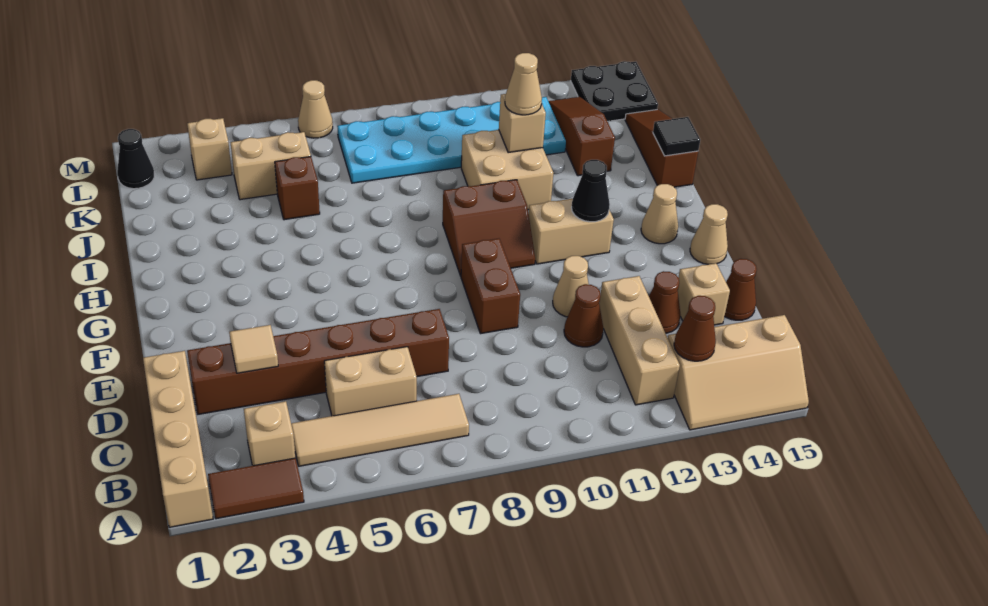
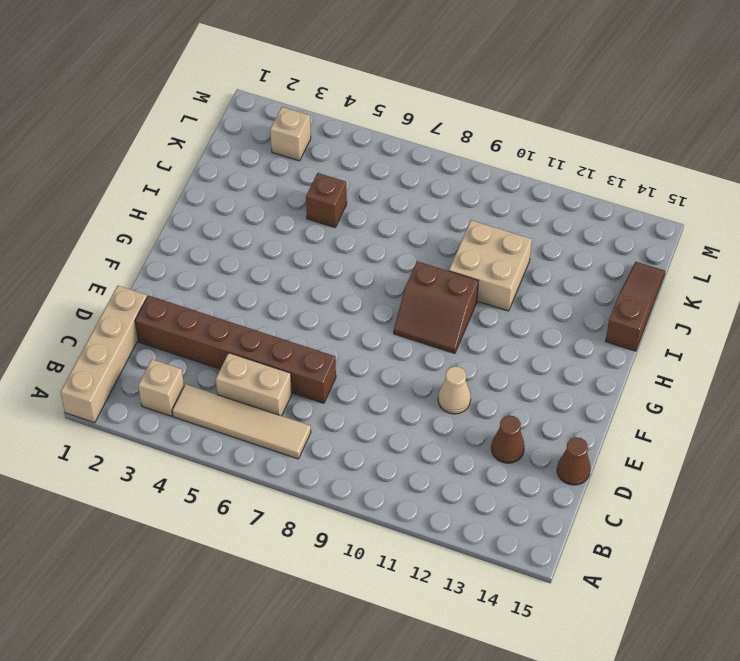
none -> brown tile A2:A3 level 1
none -> tan slope A13:B15 level 1 top B
none -> tan brick B12:D12 level 1
none -> brown cone D11 level 1

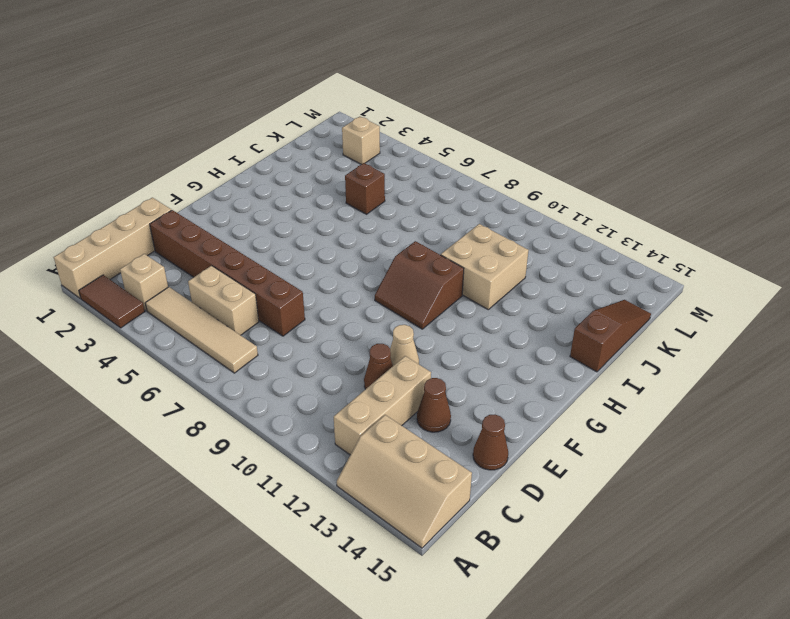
none -> tan brick D14 level 1
none -> brown brick E9:F9 level 1
none -> tan cone F15 level 1
none -> tan brick G11:G12 level 1

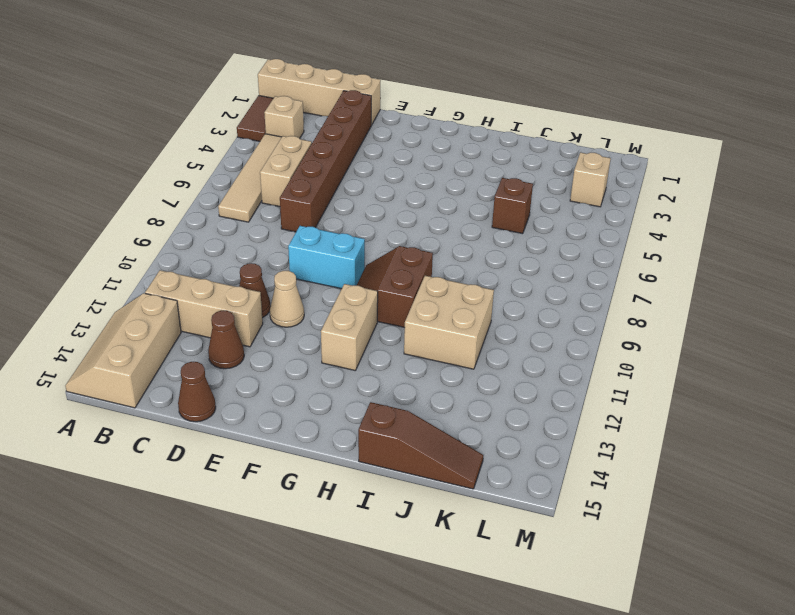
cyan brick E9:F9 level 1 -> brown brick E9:F9 level 1
none -> tan brick D14 level 1
none -> tan cone F15 level 1
none -> tan cone G14 level 1
none -> brown slope J13:L13 level 1 top J

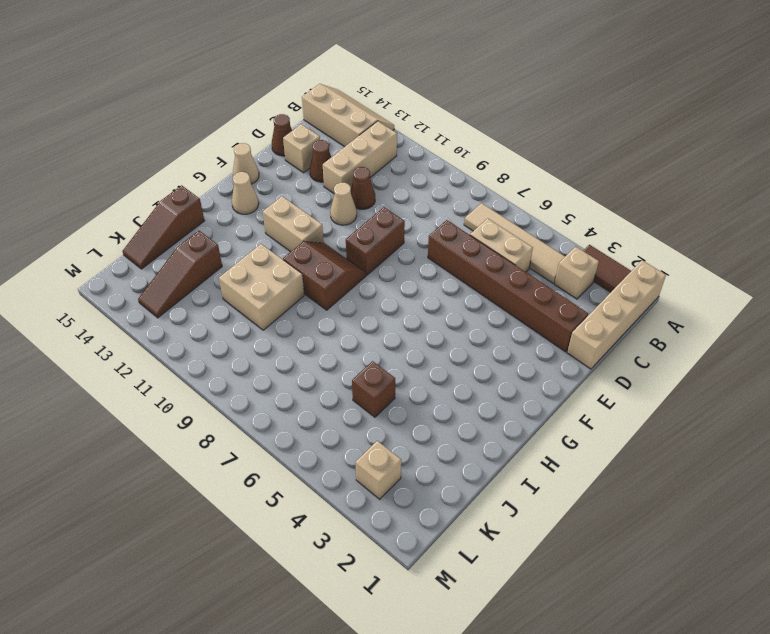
none -> tan brick K4:K5 level 1
none -> cyan plate K7:L12 level 1
none -> black cone L1 level 1
none -> black plate L14:M15 level 1

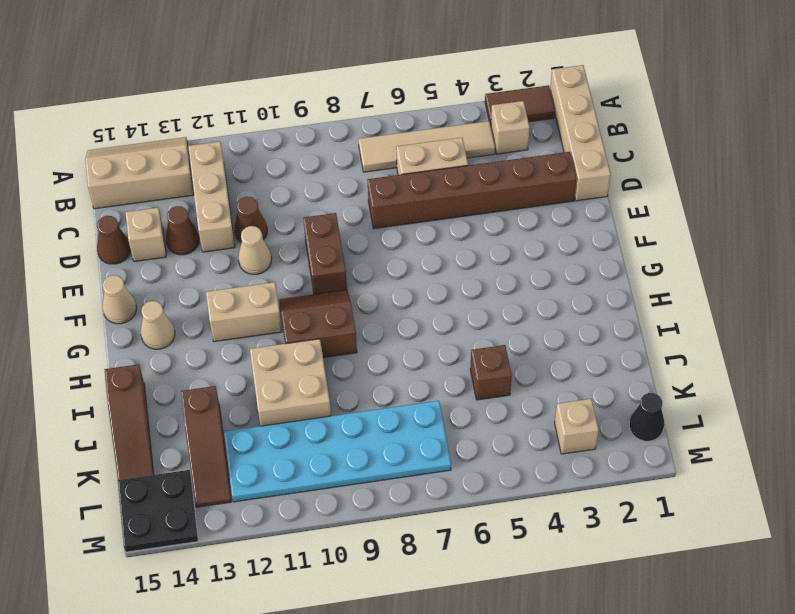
none -> tan brick K4:K5 level 1
none -> tan cone M6 level 1
none -> brown cone B13 level 2
none -> tan tile D3 level 2

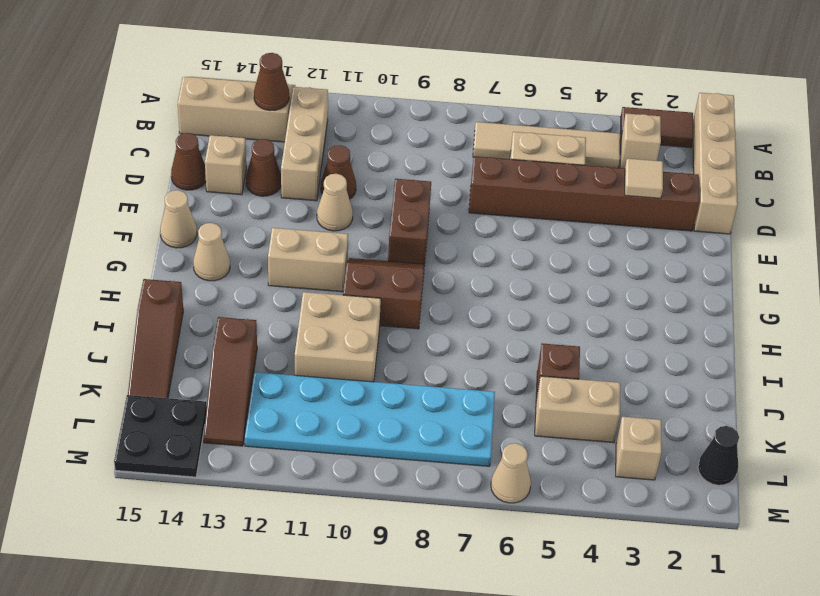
none -> black cone G12 level 2
none -> black tile I15 level 2
none -> tan brick J11 level 2
none -> tan cone J11 level 3

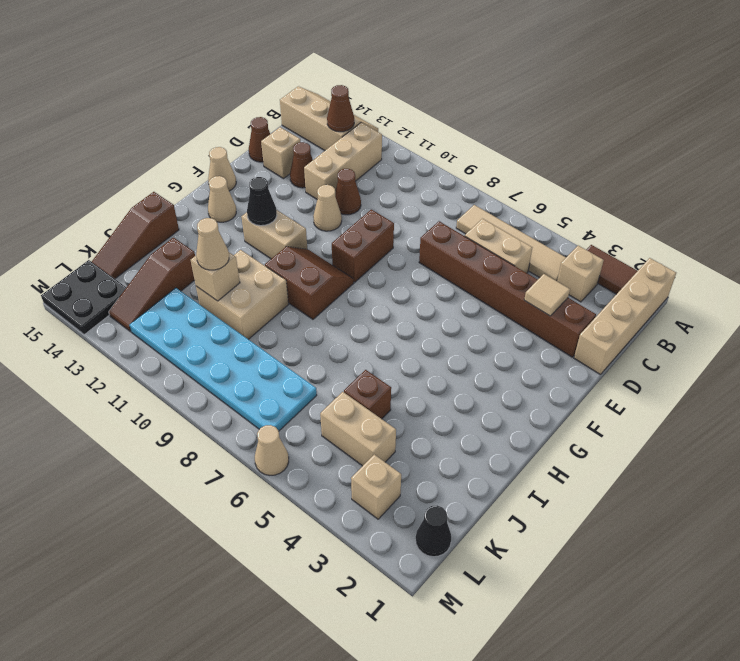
none -> black tile I15 level 2

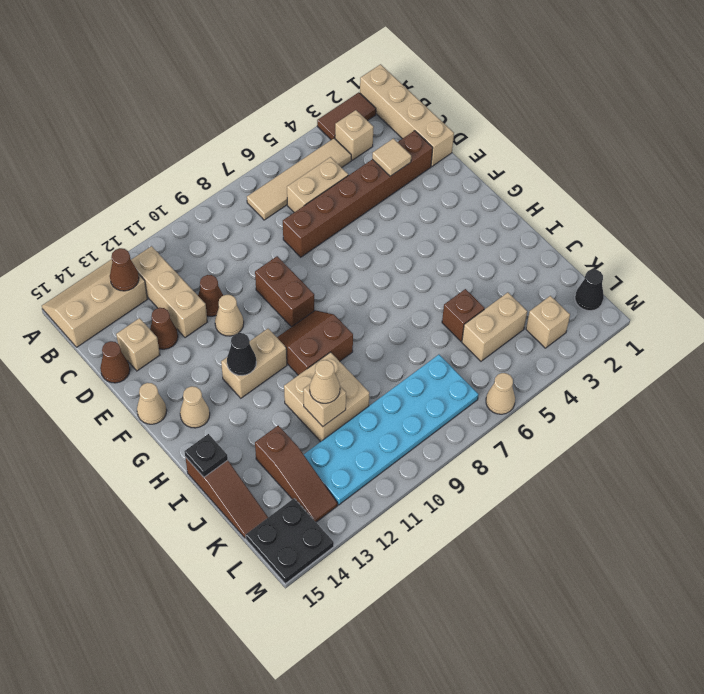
black plate I15 level 2 -> black tile I15 level 2

